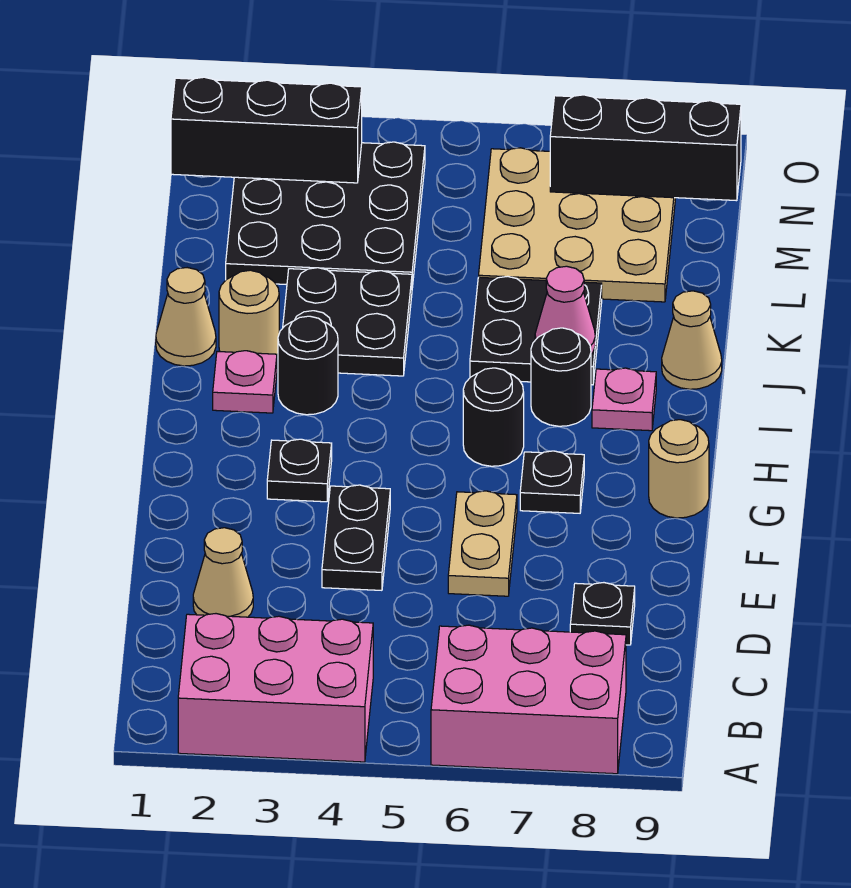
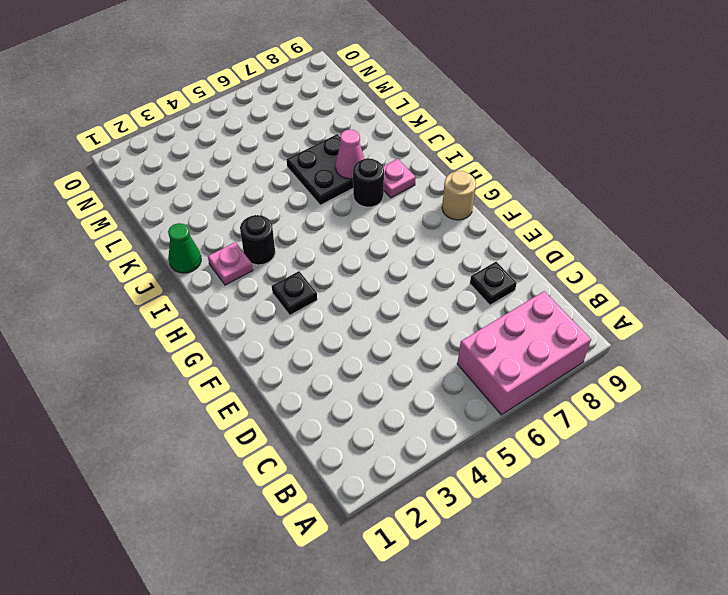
green cone J1 level 1 -> tan cone J1 level 1
none -> pink brick A2:B4 level 1
none -> tan cone D2 level 1
none -> black plate E4:F4 level 1

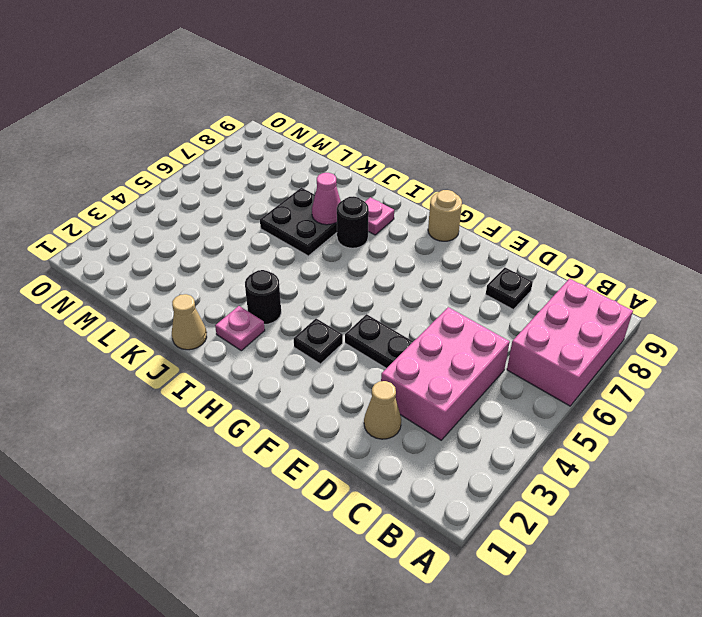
pink brick C3:D5 level 1 -> pink brick A2:B4 level 1
none -> tan plate E6:F6 level 1
none -> black plate G7 level 1
none -> black round brick H6 level 1

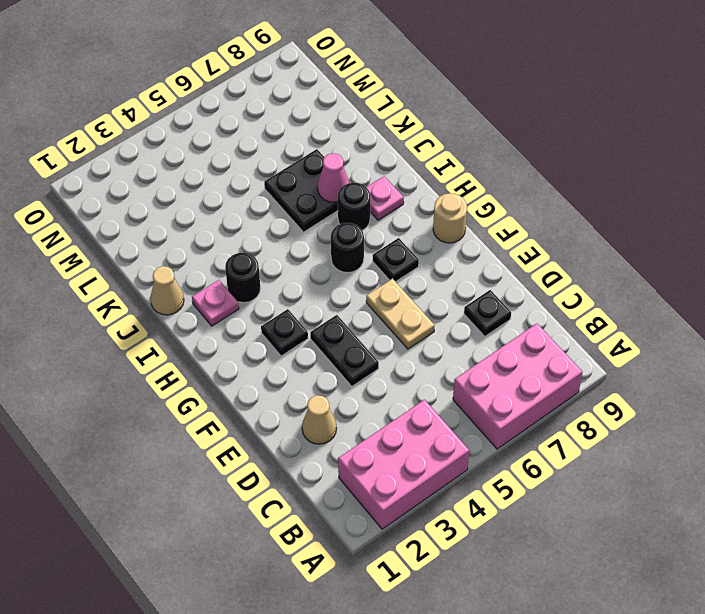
none -> tan round brick J2 level 1
none -> black plate J3:K4 level 1
none -> tan cone J9 level 1

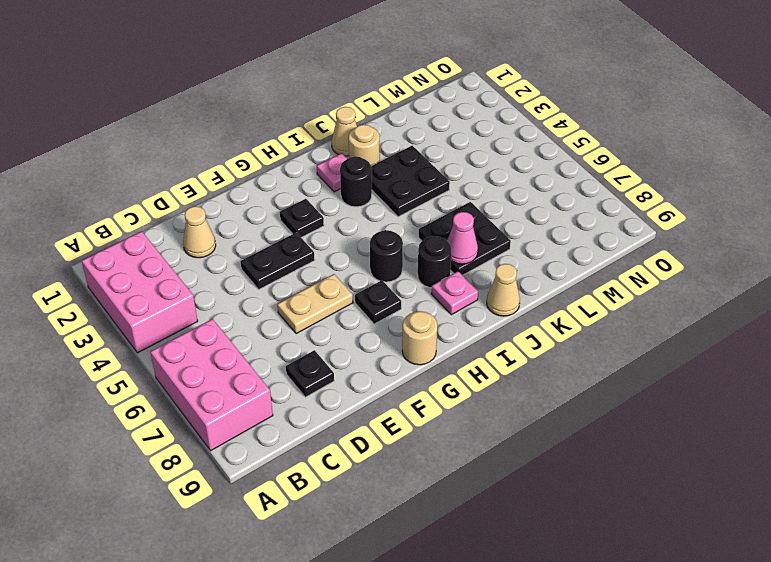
none -> black plate L2:N4 level 1
none -> tan plate L6:N8 level 1
none -> black brick N1:N3 level 2

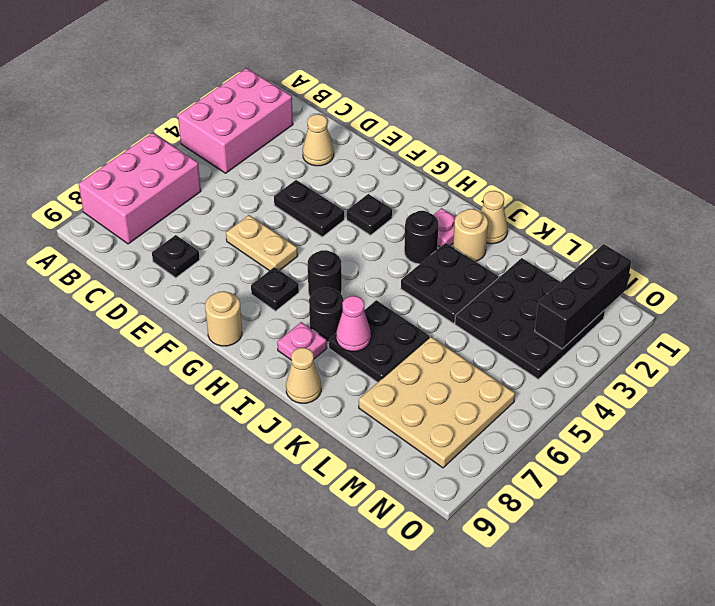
none -> black brick N7:N9 level 2

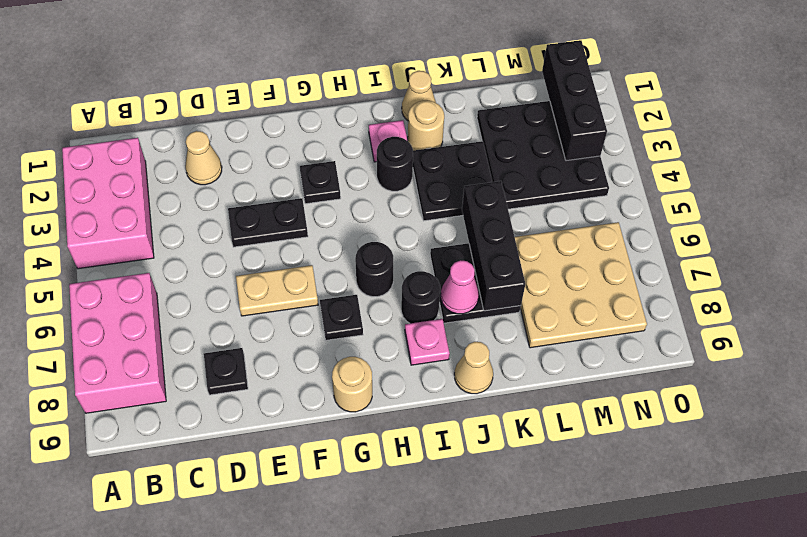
black brick K5:K7 level 2 -> black brick N7:N9 level 2

